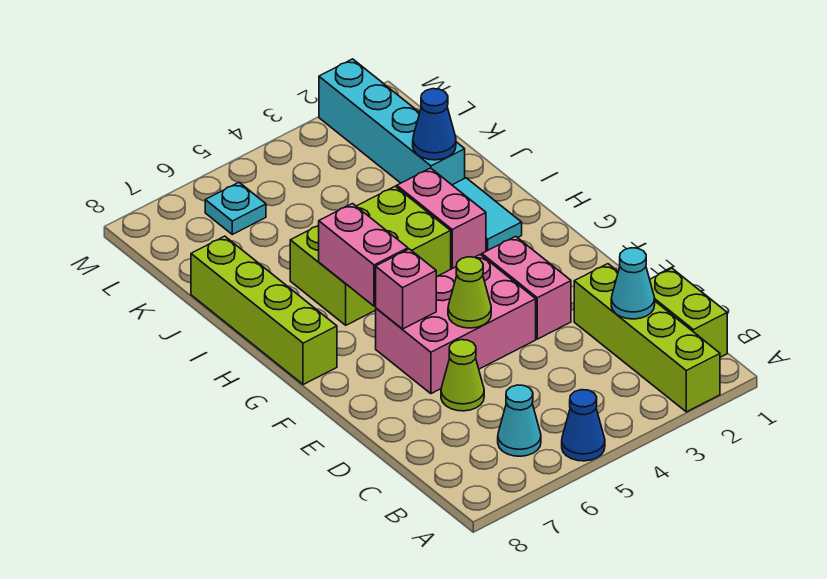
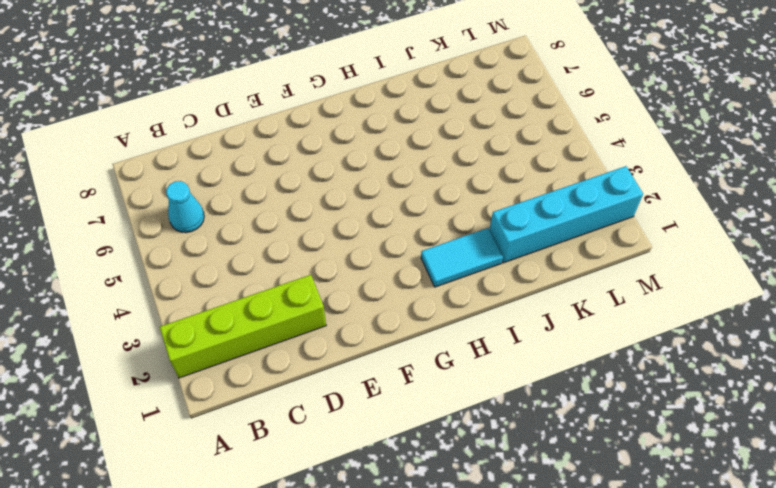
none -> blue cone A5 level 1
none -> lime brick B1:C1 level 1
none -> lime cone D6 level 1

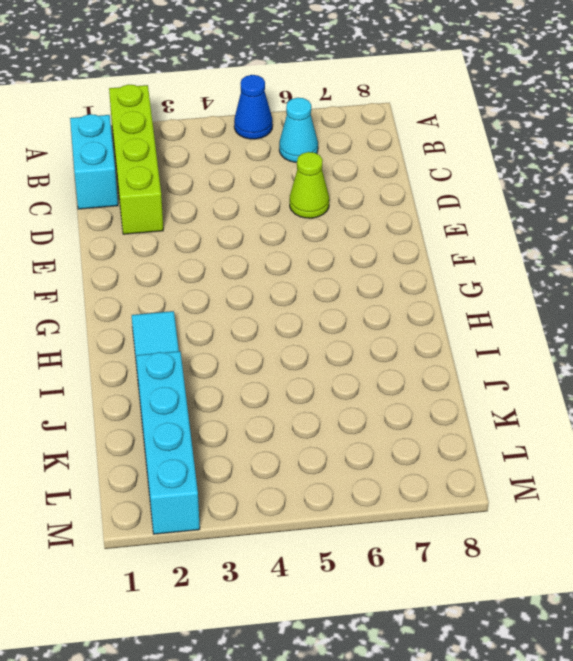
cyan brick B1:C1 level 1 -> lime brick B1:C1 level 1
none -> pink brick E3:F3 level 1
none -> pink brick E4:F6 level 1
none -> lime brick G8:J8 level 1

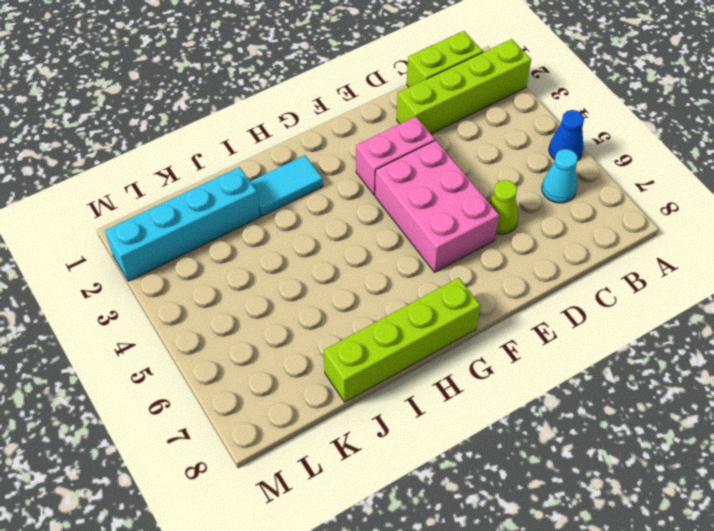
none -> pink brick H3:I3 level 1
none -> lime brick H4:I6 level 1
none -> cyan plate L6 level 1

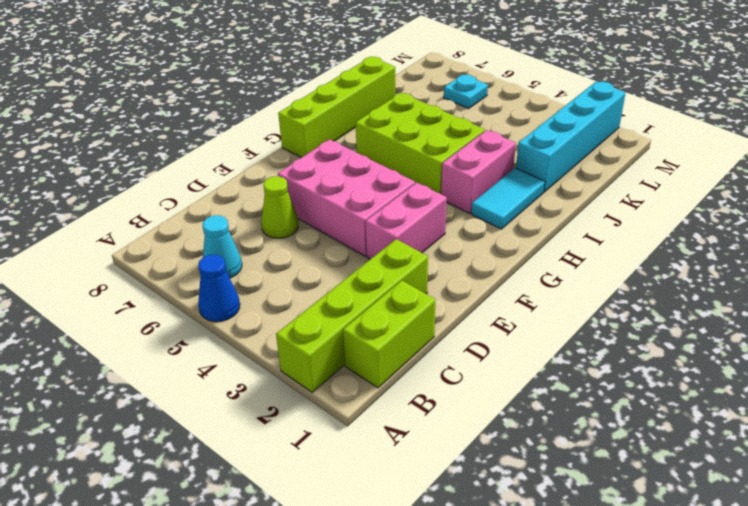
none -> cyan cone C2 level 2
none -> lime cone E5 level 2
none -> pink brick F6 level 2

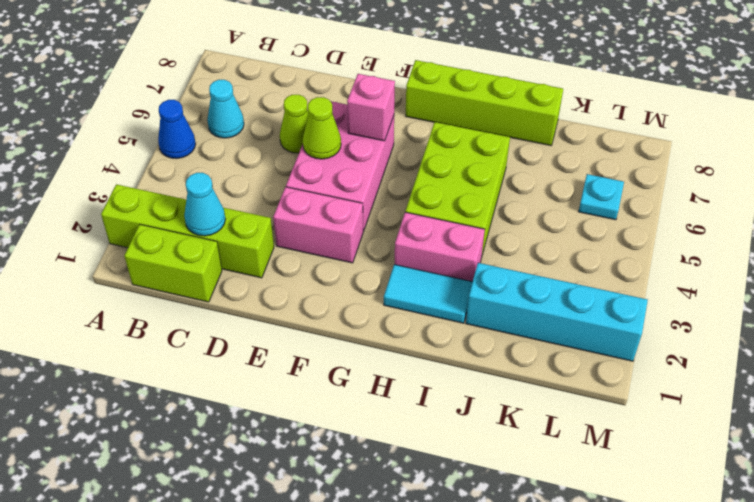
none -> pink brick G6:H6 level 2
none -> blue cone J2 level 2

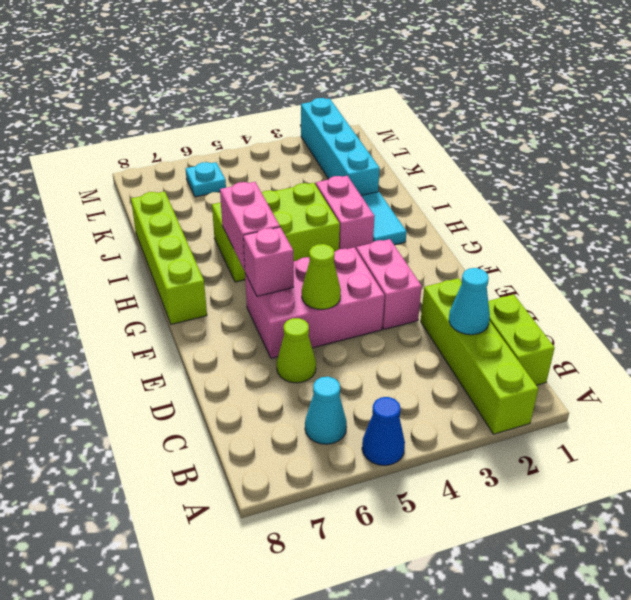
none -> blue cone J2 level 2

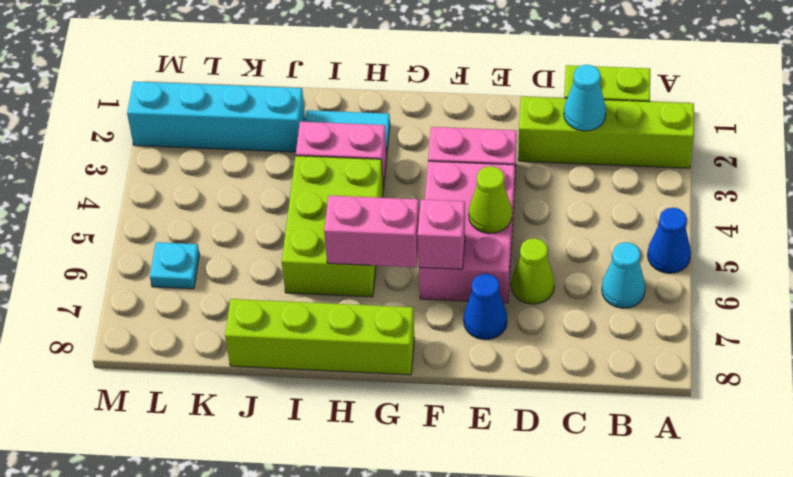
blue cone E7 level 1 -> blue cone J2 level 2

